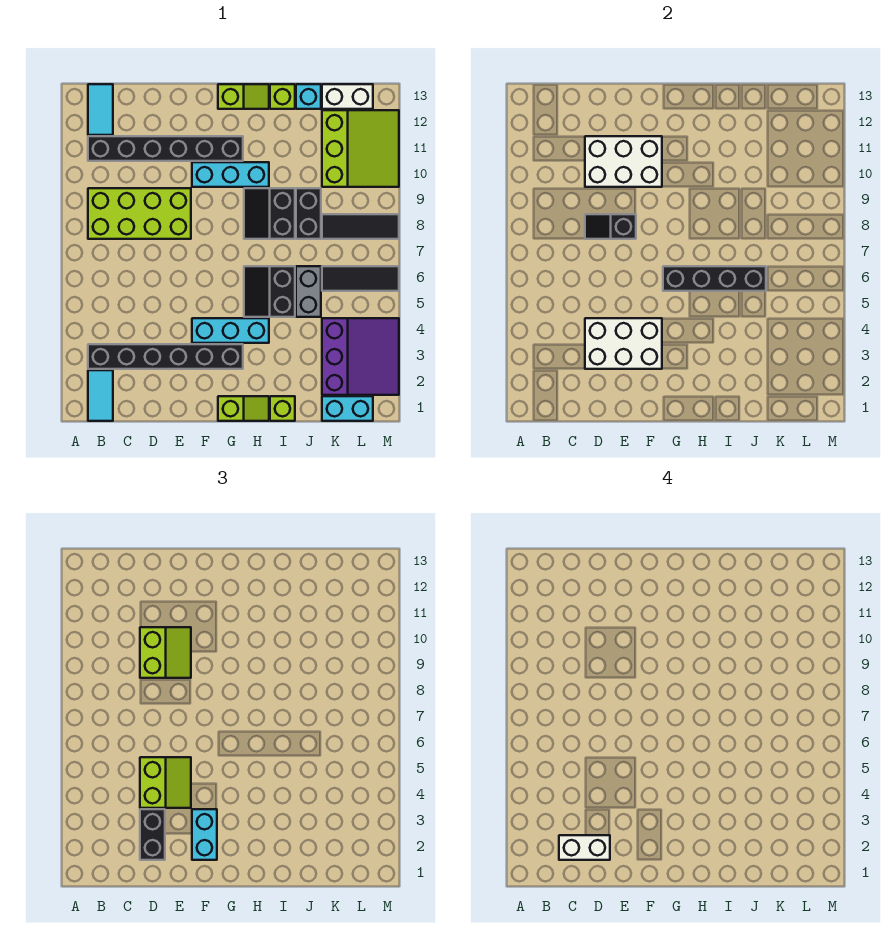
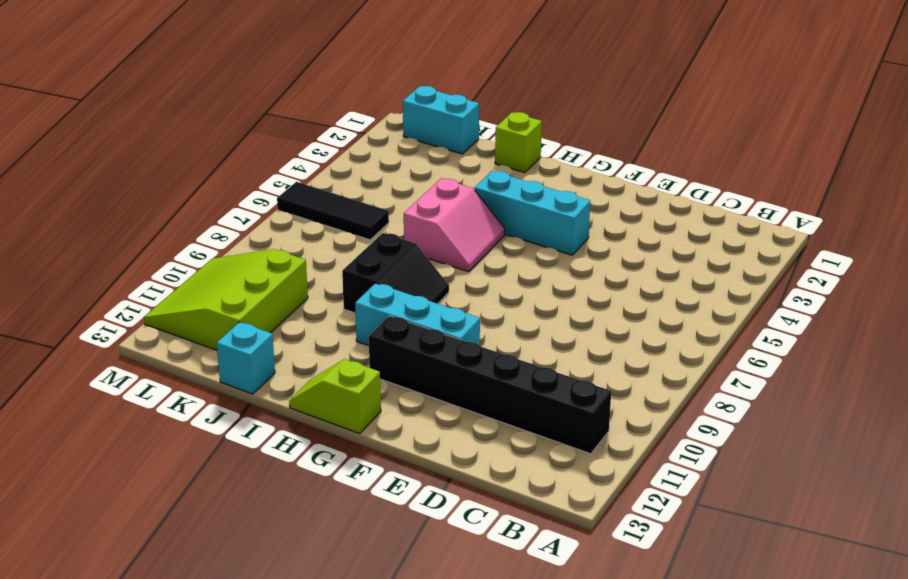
pink slope H5:I6 level 1 top I -> black slope H5:I6 level 1 top I
none -> cyan tile B1:B2 level 1
none -> black brick B3:G3 level 1
none -> lime brick B8:E9 level 1
none -> cyan tile B12:B13 level 1

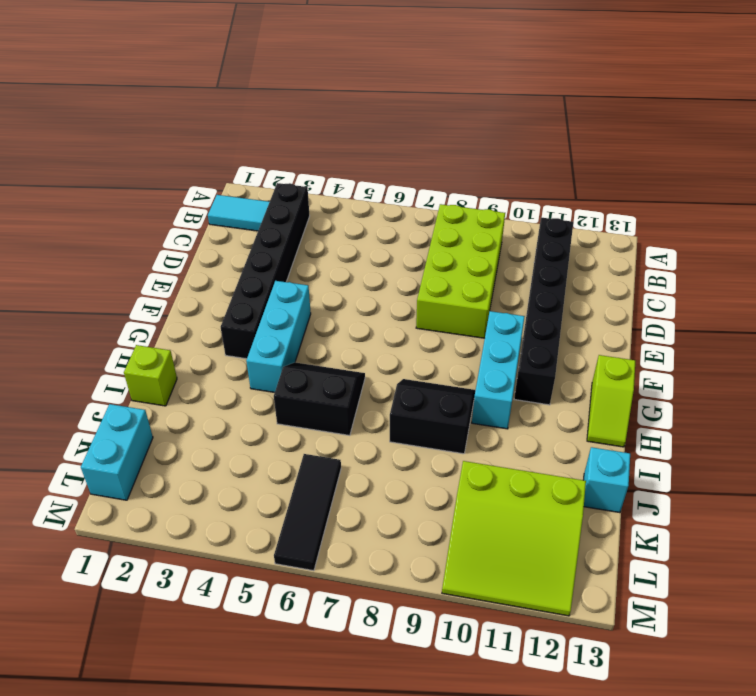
none -> cyan tile B12:B13 level 1
none -> lime slope G1:H1 level 1 top G
none -> lime brick I13 level 1
none -> grey brick J5:J6 level 1

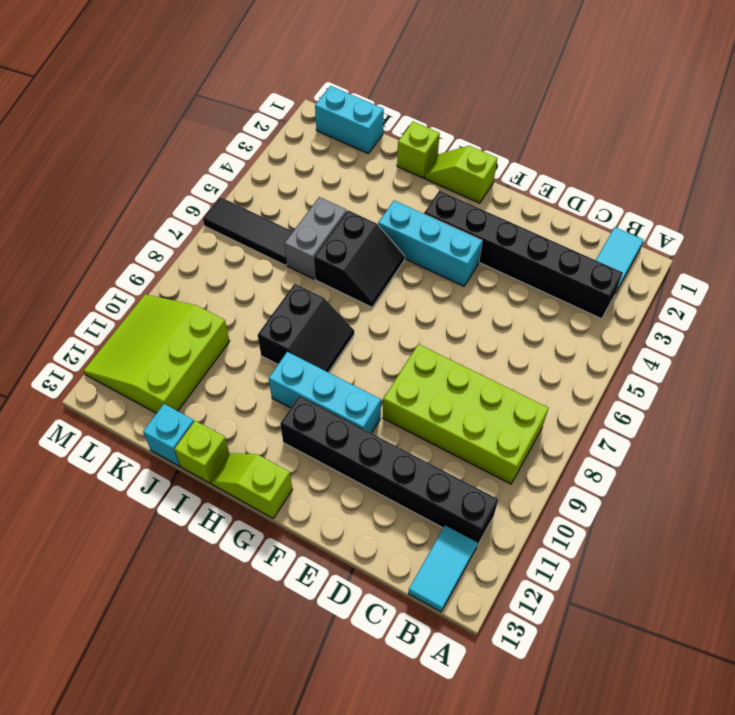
none -> black brick J8:J9 level 1
none -> purple slope K2:M4 level 1 top K
none -> black tile K8:M8 level 1
none -> white brick K13:L13 level 1

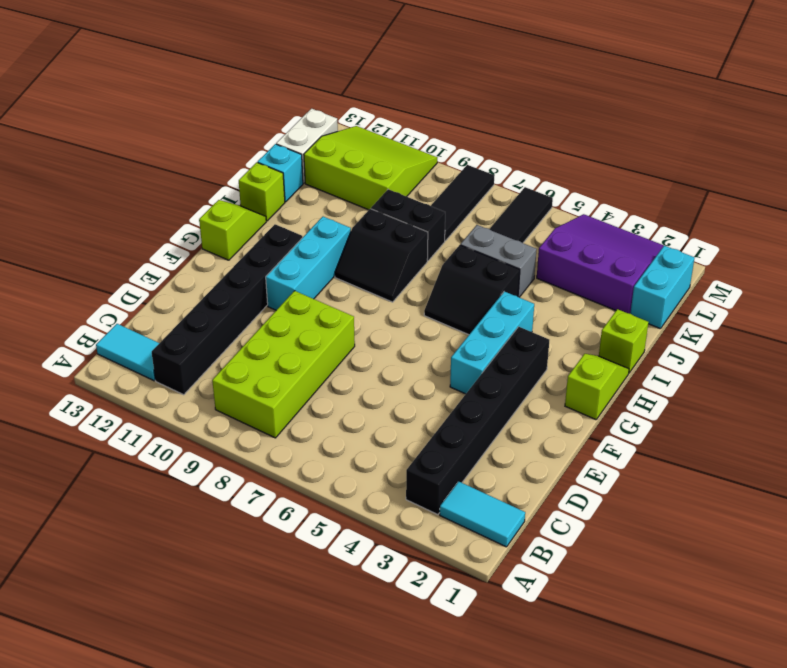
none -> white brick D3:F4 level 2
none -> black slope D8:E8 level 2 top E
none -> white brick D10:F11 level 2
none -> black brick G6:J6 level 2

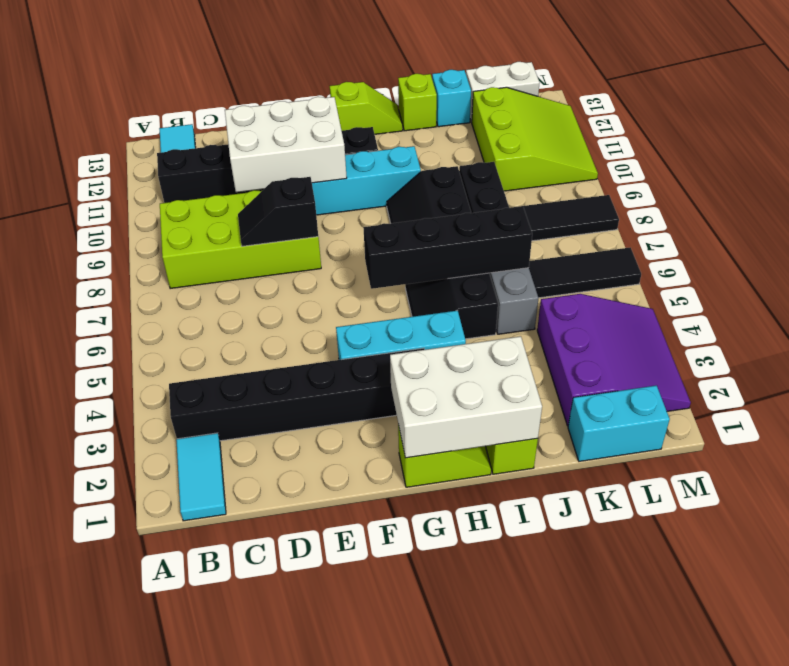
white brick G1:I2 level 2 -> white brick D3:F4 level 2
none -> black brick D2:D3 level 3
none -> lime slope D4:E5 level 3 top D
none -> lime slope D9:E10 level 3 top D
none -> cyan brick F2:F3 level 3

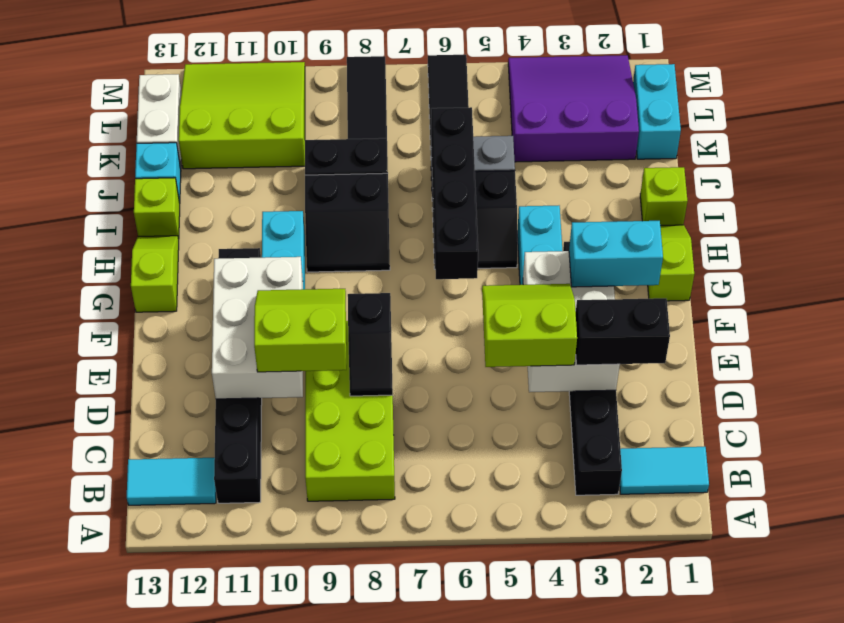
none -> white brick C2:D2 level 4

